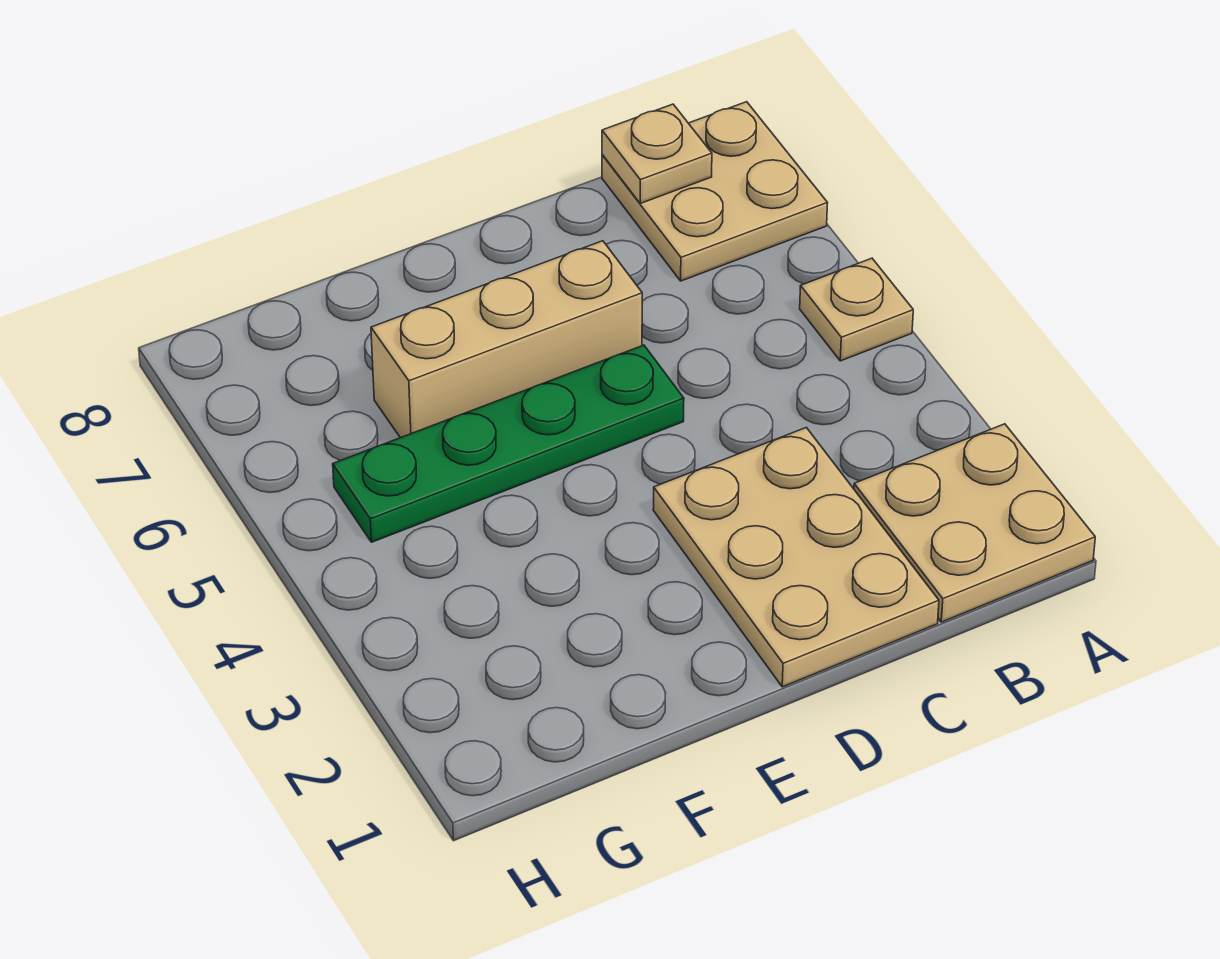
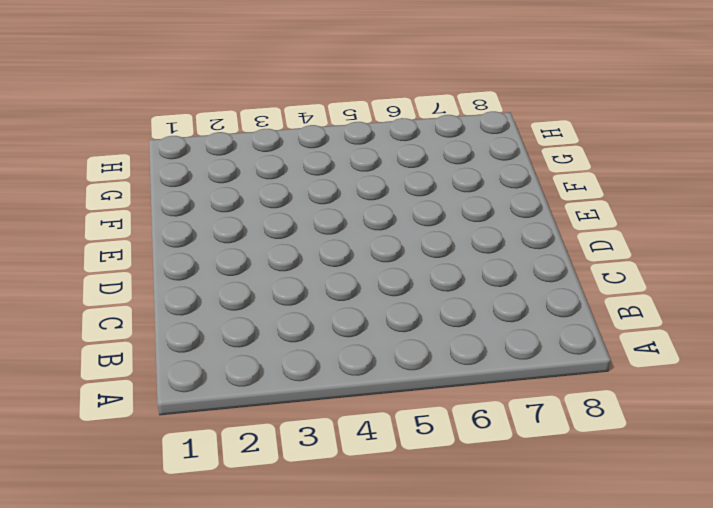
none -> tan plate A1:B2 level 1
none -> tan plate A5 level 1

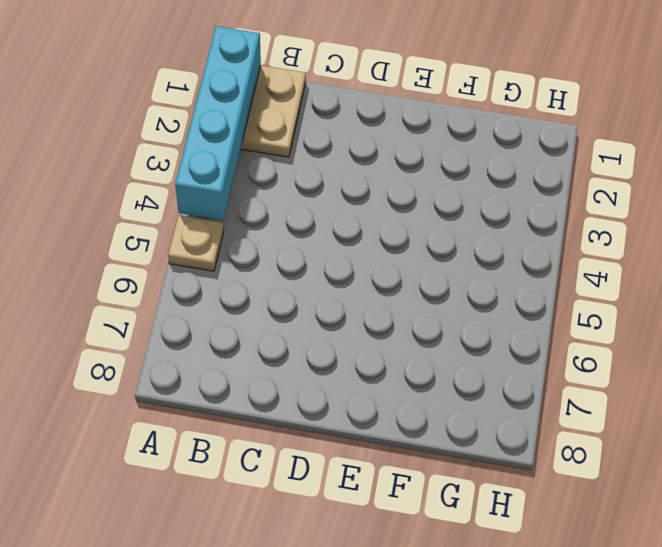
cyan brick A1:A4 level 2 -> none
none -> tan plate A7:B8 level 1
none -> tan plate C1:D3 level 1

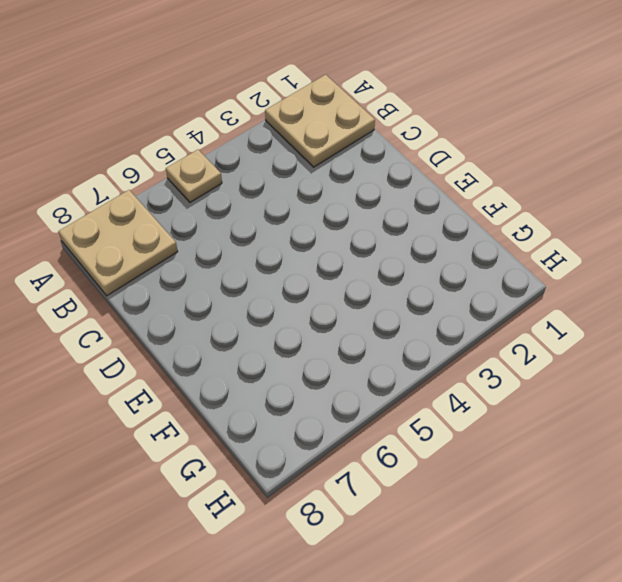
none -> tan plate C1:D3 level 1
none -> green plate D5:G5 level 1

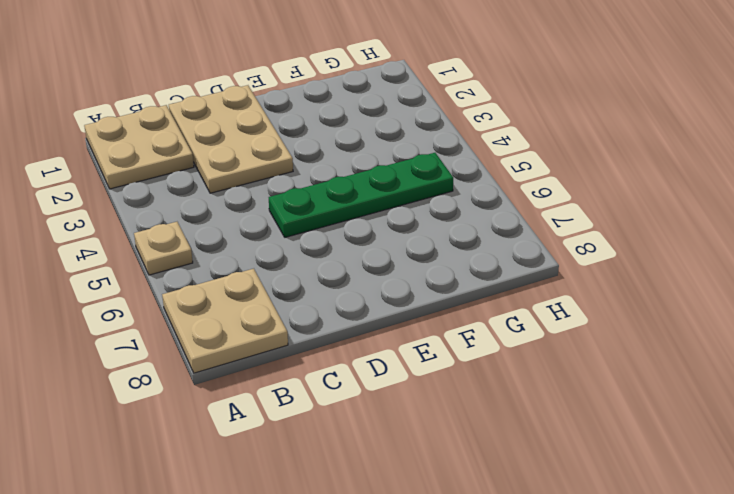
none -> tan brick D6:F6 level 1
none -> tan plate B8 level 2

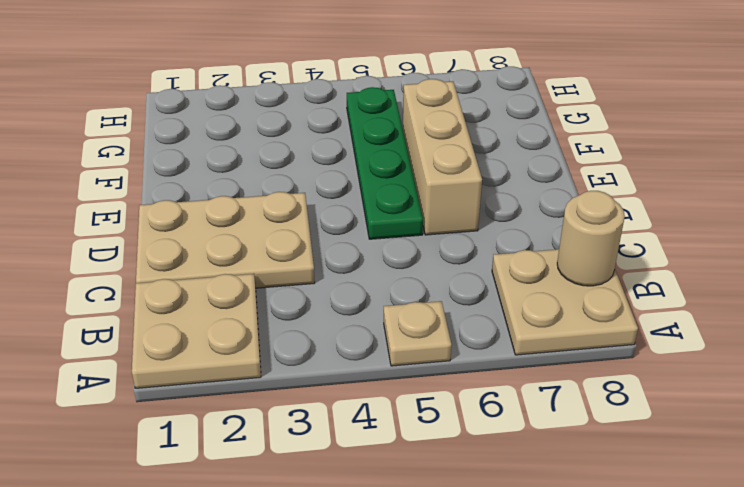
tan round brick B8 level 2 -> tan plate B8 level 2

